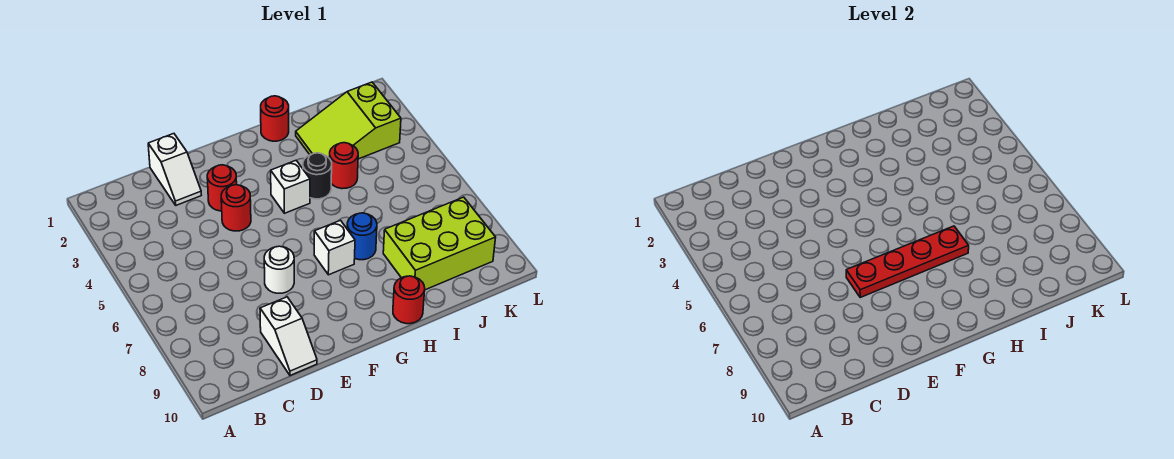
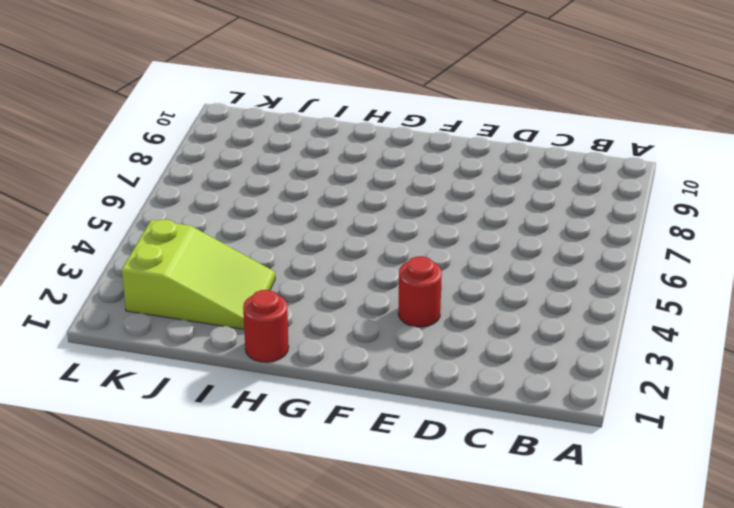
none -> white slope D1:D2 level 1 top 1
none -> white slope D9:D10 level 1 top 9
none -> red round brick E4 level 1

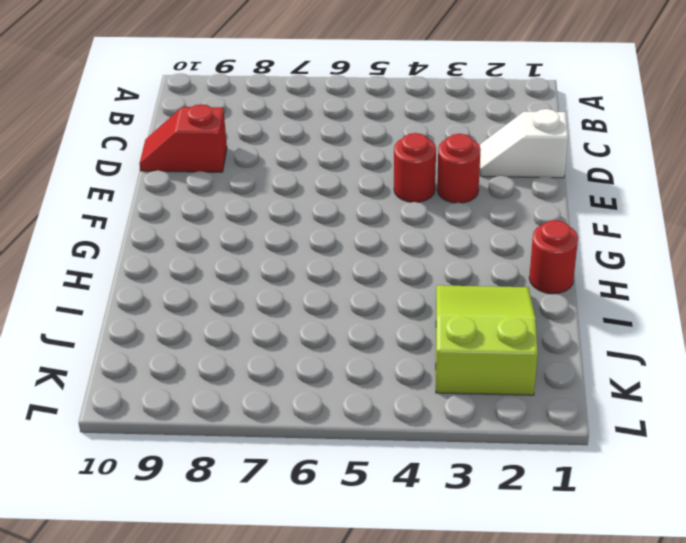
red slope D9:D10 level 1 top 9 -> white slope D9:D10 level 1 top 9
none -> white round brick E7 level 1
none -> white brick G4 level 1
none -> white brick G7 level 1

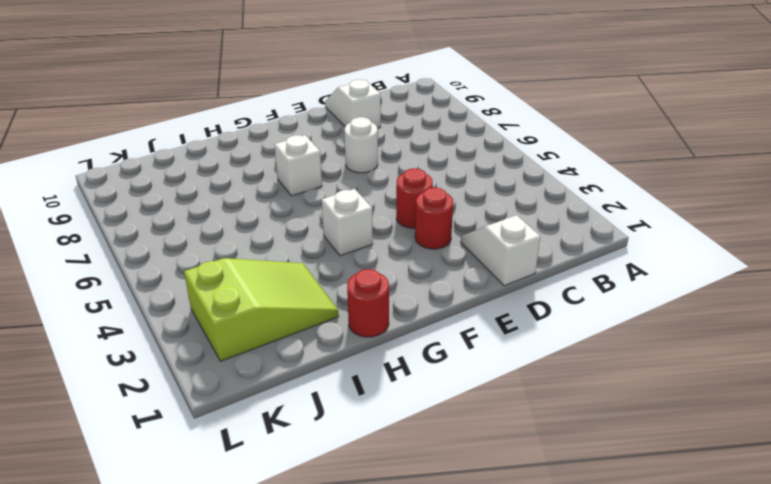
none -> black round brick H4 level 1
none -> blue round brick H7 level 1
none -> red round brick H10 level 1

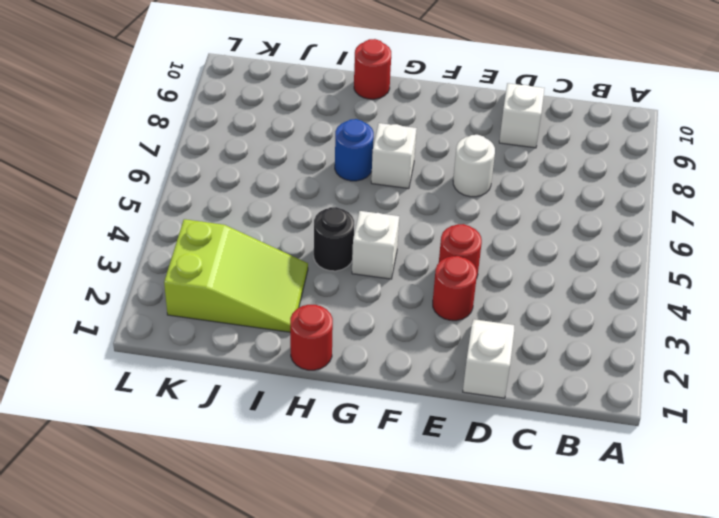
none -> red round brick I4 level 1
none -> lime brick I8:K9 level 1
none -> red plate E7:H7 level 2

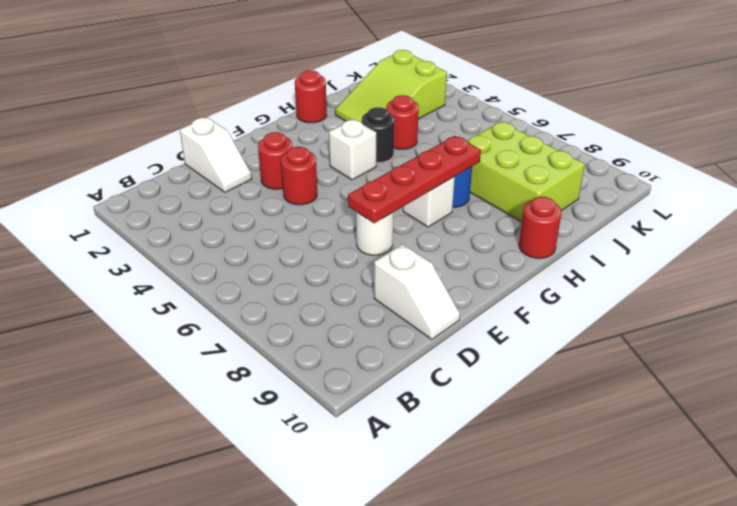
lime brick I7:J9 level 1 -> lime brick I8:K9 level 1

